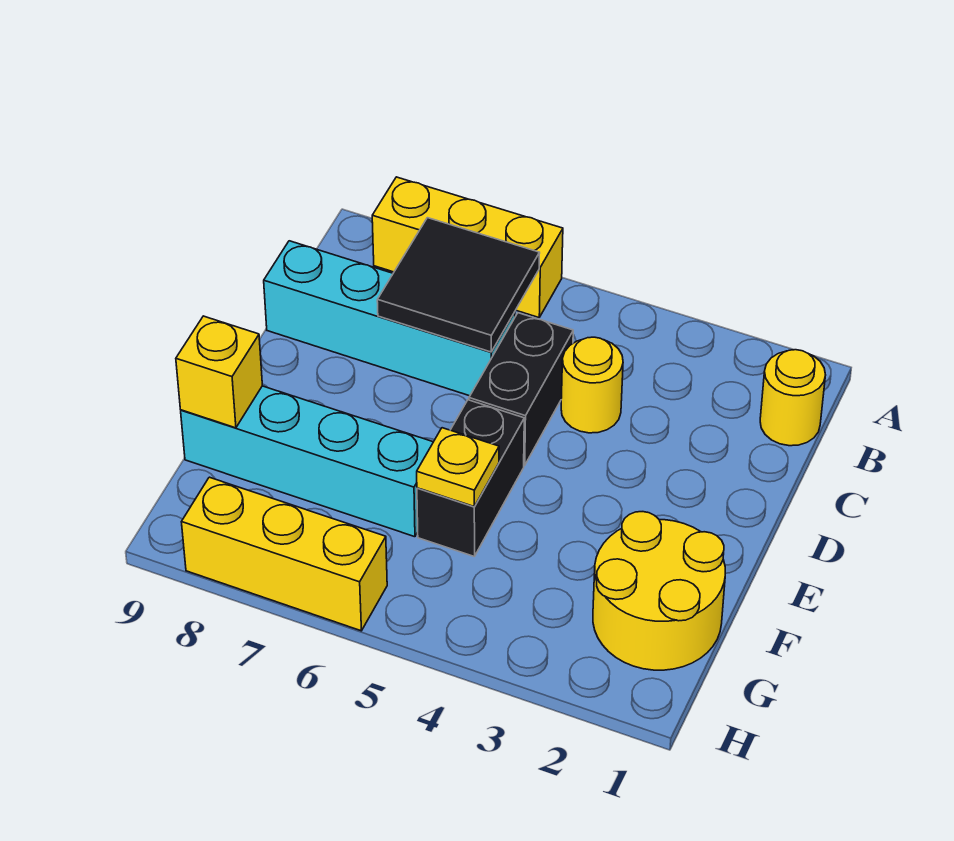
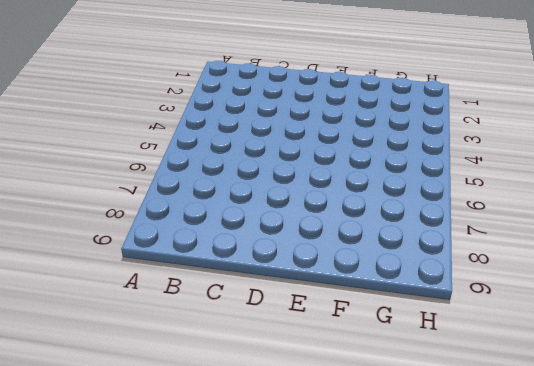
none -> yellow brick A6:A8 level 1
none -> yellow round brick B1 level 1
none -> yellow round brick C4 level 1

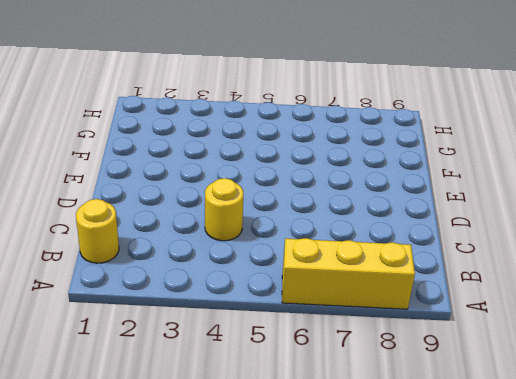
none -> black brick C5:D5 level 1
none -> cyan brick C6:C9 level 1
none -> black brick E5:F5 level 1

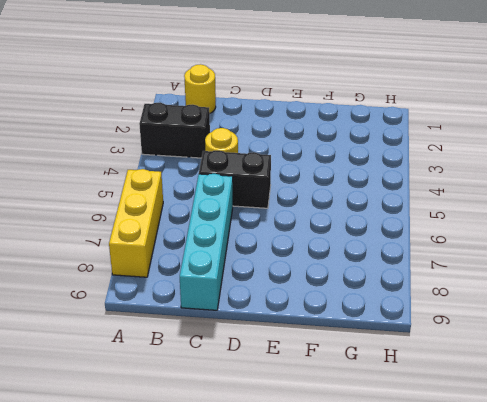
black brick A3:B3 level 1 -> black brick E5:F5 level 1
none -> yellow round brick F1:G2 level 1
none -> cyan brick F6:F9 level 1
none -> yellow brick H6:H8 level 1

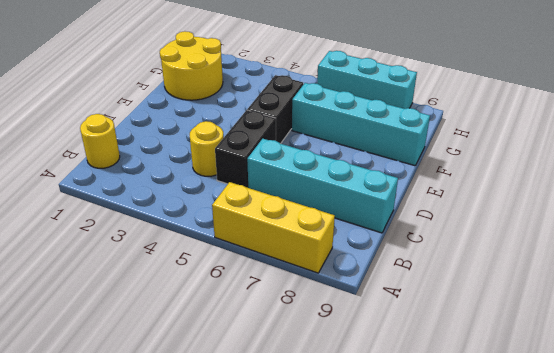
cyan brick H6:H8 level 1 -> yellow brick H6:H8 level 1
none -> black tile B6:C7 level 2
none -> yellow plate F5 level 2
none -> yellow brick F9 level 2

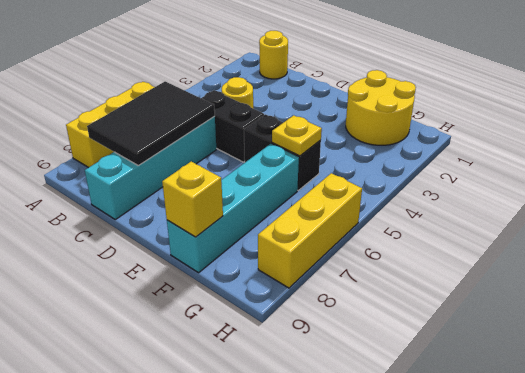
black tile B6:C8 level 2 -> black tile B6:C7 level 2

